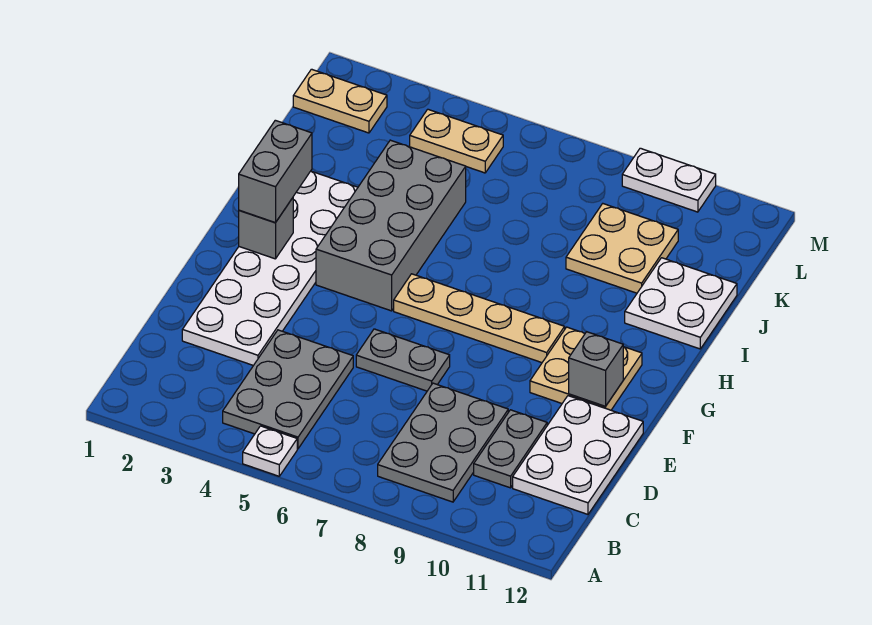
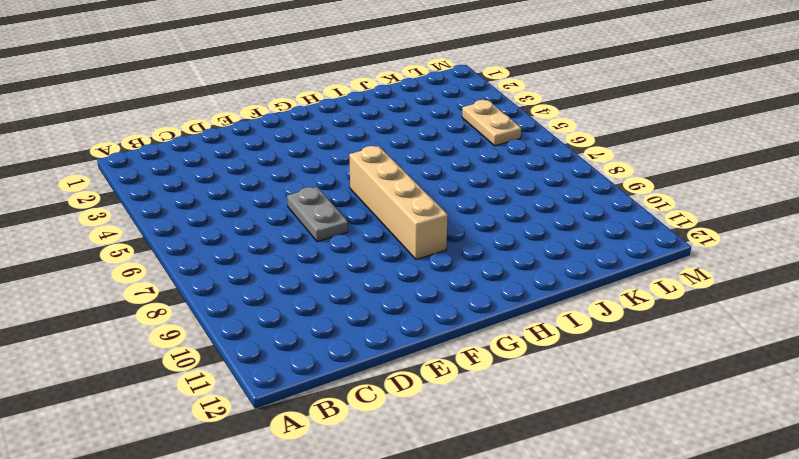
tan brick G6:G9 level 1 -> tan plate G6:G9 level 1
none -> white plate A5 level 1
none -> grey plate B4:D5 level 1
none -> grey plate B8:D9 level 1

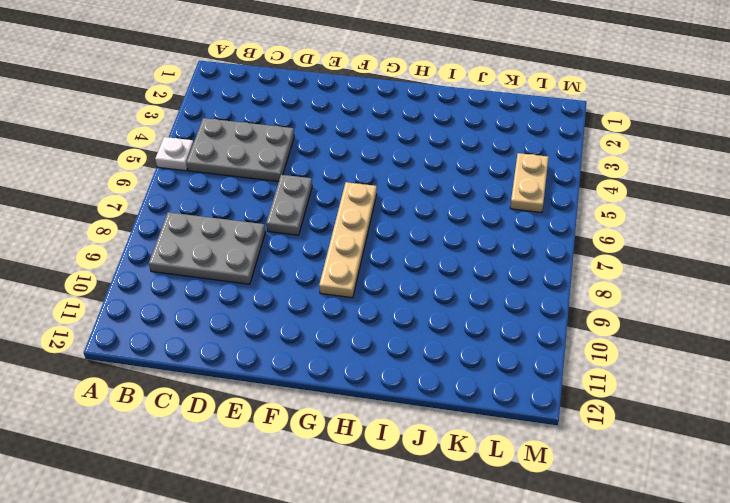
none -> grey plate C10:D10 level 1
none -> white plate C11:E12 level 1
none -> white plate D2:I3 level 1

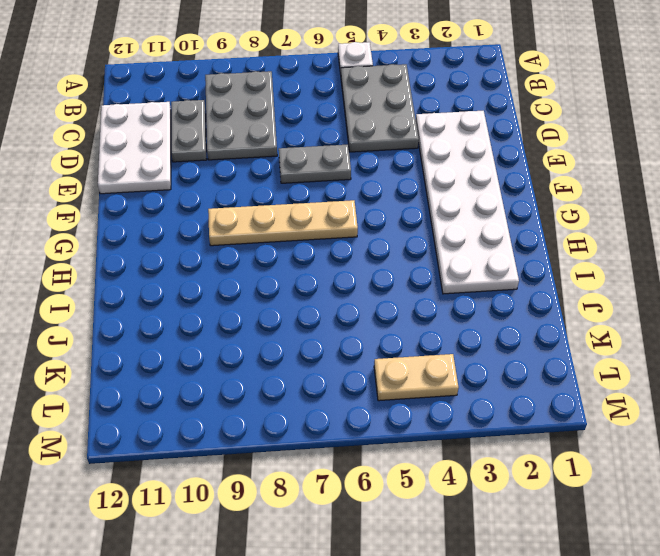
none -> tan plate F10:G11 level 1
none -> grey brick G4:J5 level 1
none -> white plate I11:J12 level 1

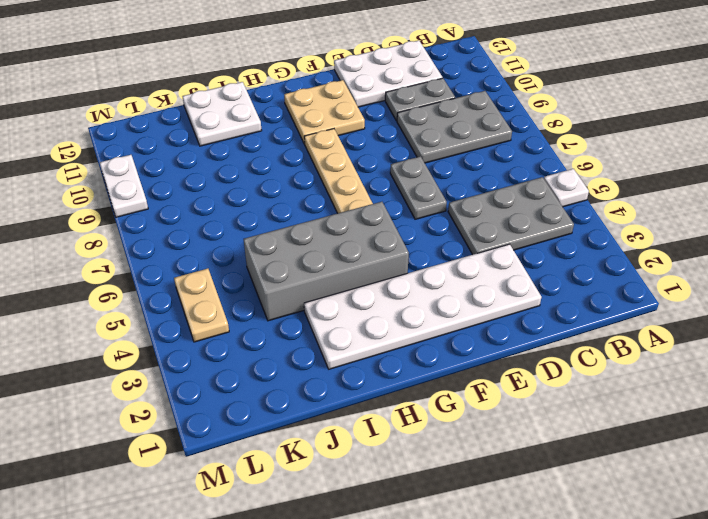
none -> tan plate J9:K10 level 1
none -> tan plate L1:L2 level 1
none -> grey brick F11 level 2

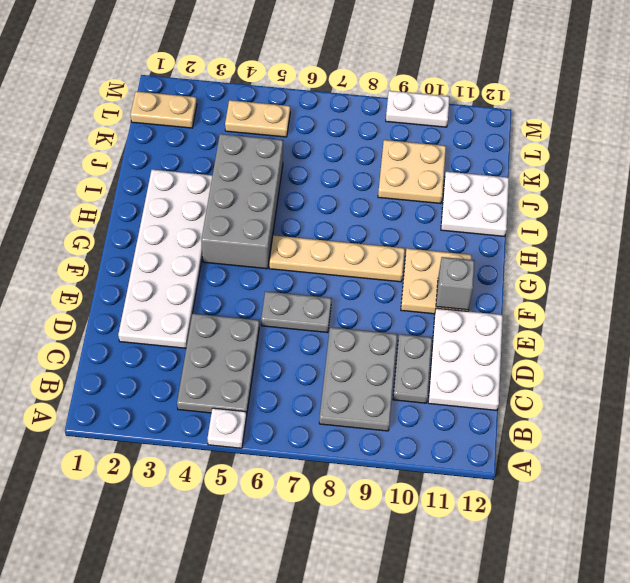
none -> grey brick G2 level 2
none -> grey brick G2:H2 level 3

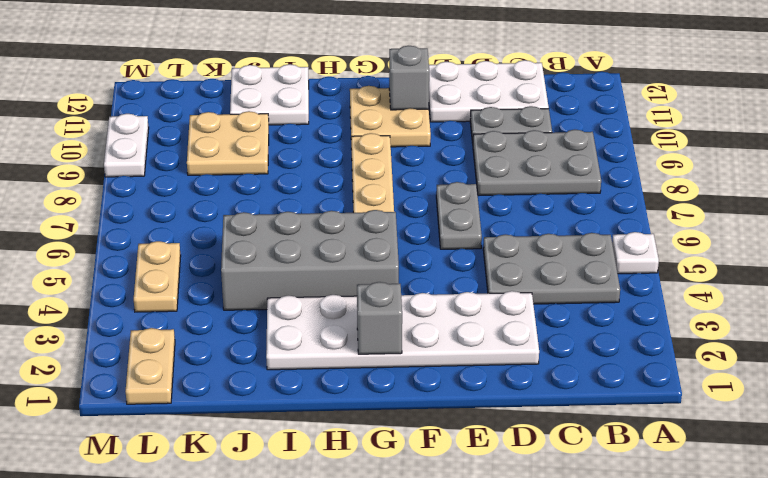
none -> grey brick G2:H2 level 3

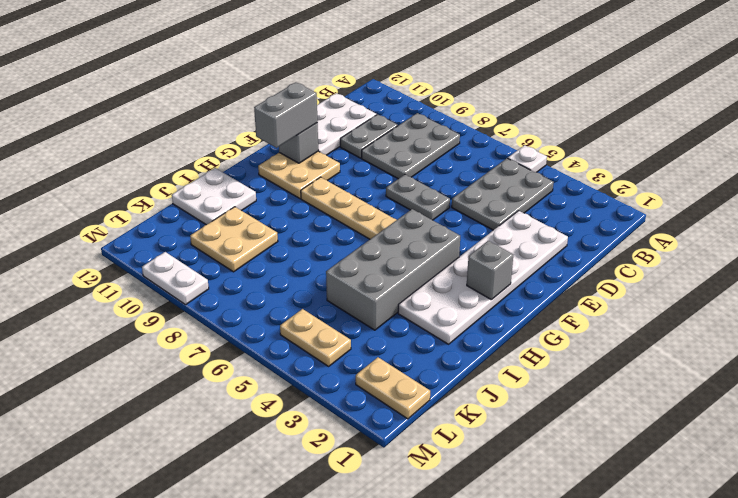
grey brick F11:G11 level 3 -> grey brick G2:H2 level 3

